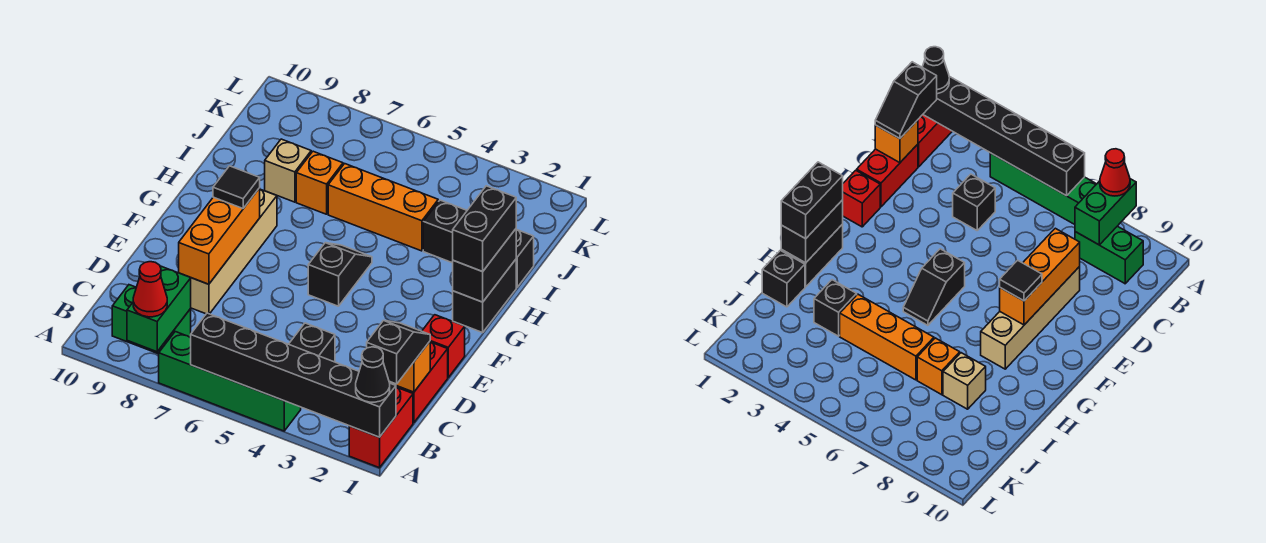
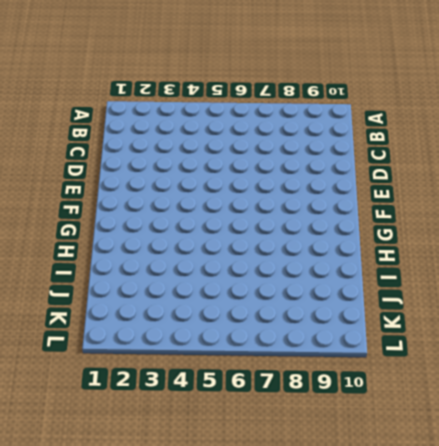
none -> red brick A1:B1 level 1
none -> green brick A4:A7 level 1
none -> green brick B8:B9 level 1

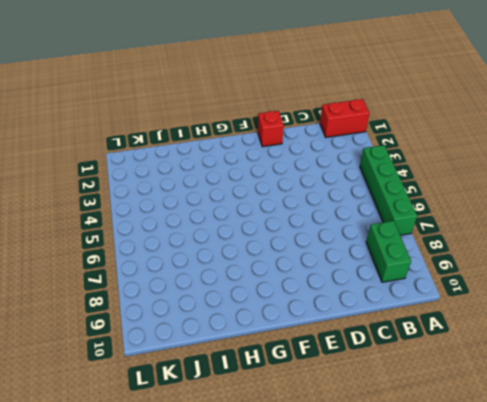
none -> red brick C1:D1 level 1
none -> black brick C4 level 1
none -> tan brick D8:G8 level 1

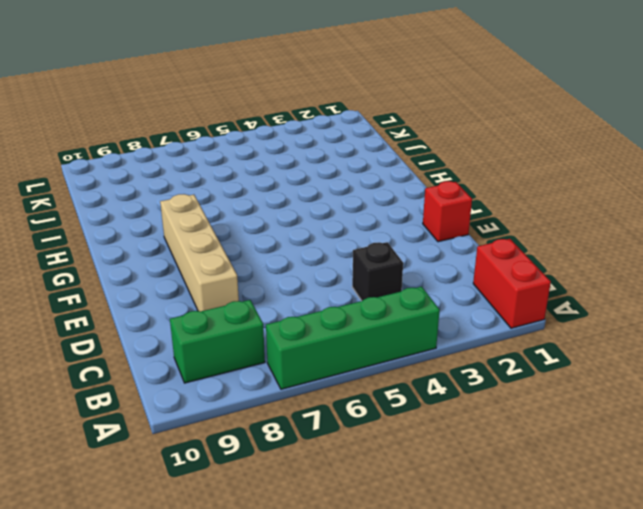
none -> red brick C1:D1 level 1
none -> black slope F5:G5 level 1 top F
none -> black brick G1:H1 level 1

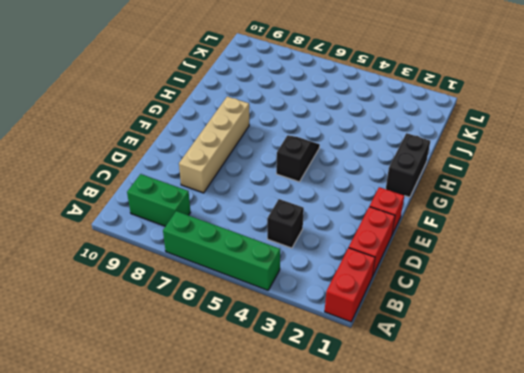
none -> black brick I1 level 1
none -> black brick I3 level 1
none -> orange brick I4:I6 level 1

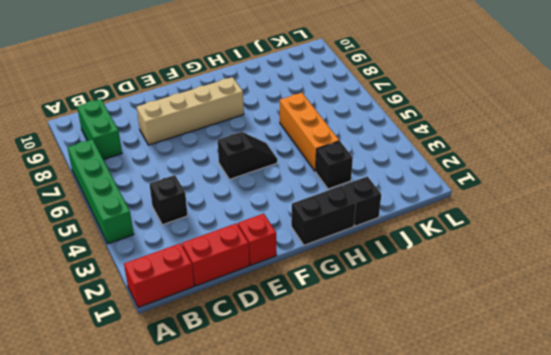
none -> orange brick I7 level 1
none -> tan brick I8 level 1
none -> black brick A1:A6 level 2

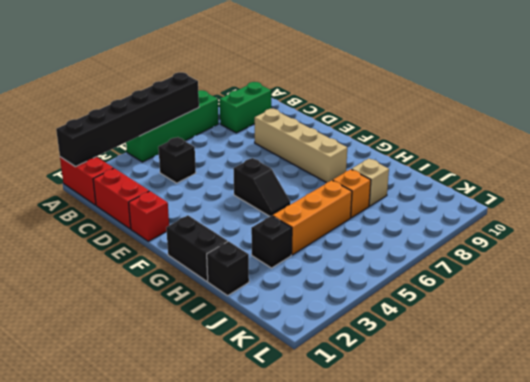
none -> green brick A8:B8 level 2
none -> orange brick C1 level 2
none -> orange brick D8:F8 level 2

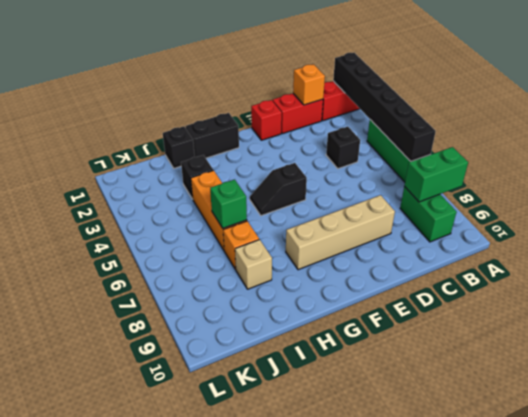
green brick I6 level 2 -> none
none -> orange brick D8:F8 level 2
none -> black brick G1:H1 level 2
none -> black cone A1 level 3

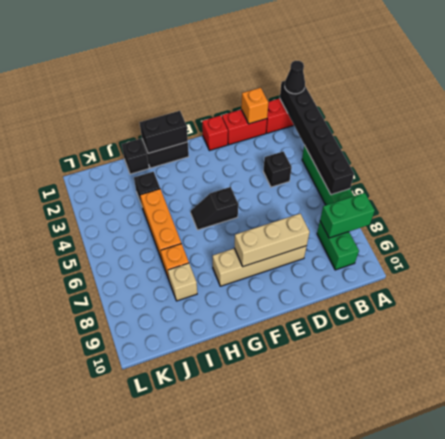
tan brick D8:F8 level 2 -> orange brick D8:F8 level 2
none -> red cone A8 level 3
none -> black slope B1:C1 level 3 top B
none -> black tile F8 level 3

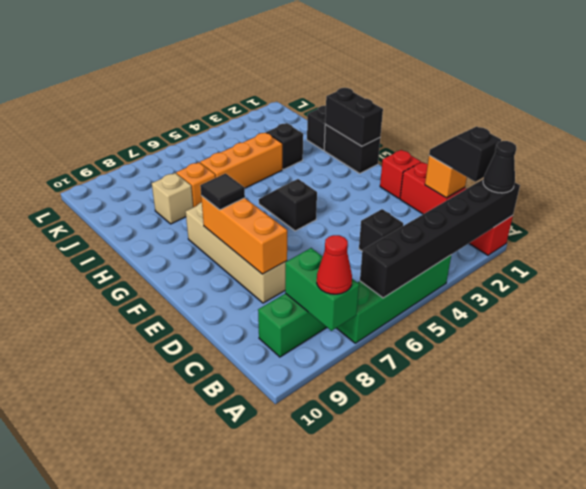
none -> black brick G1:H1 level 3

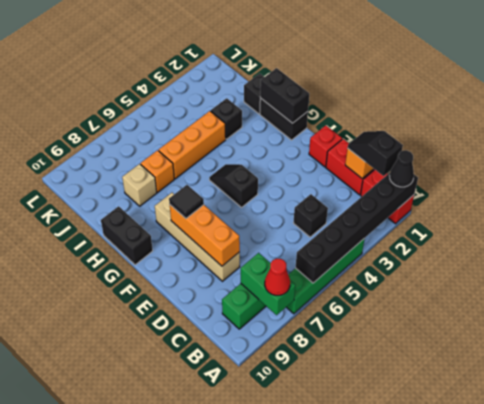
black brick G10:H10 level 1 -> black brick G1:H1 level 3

